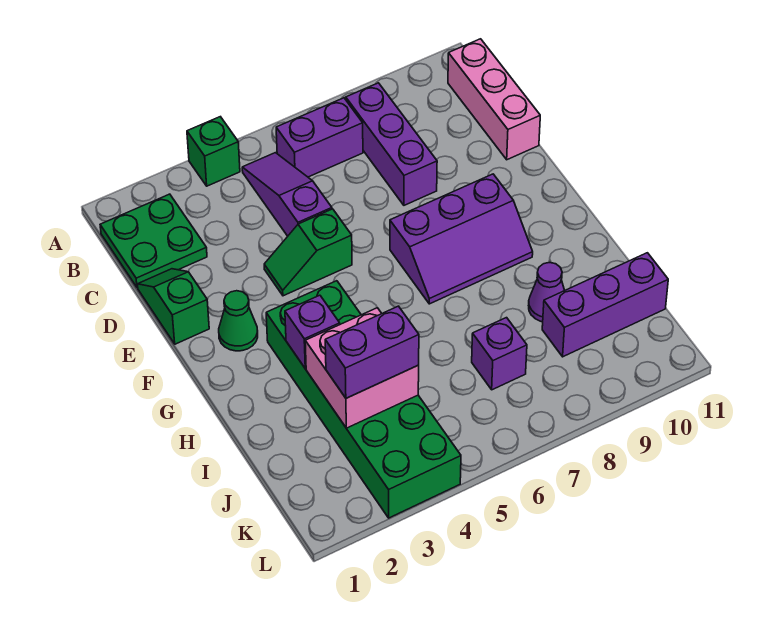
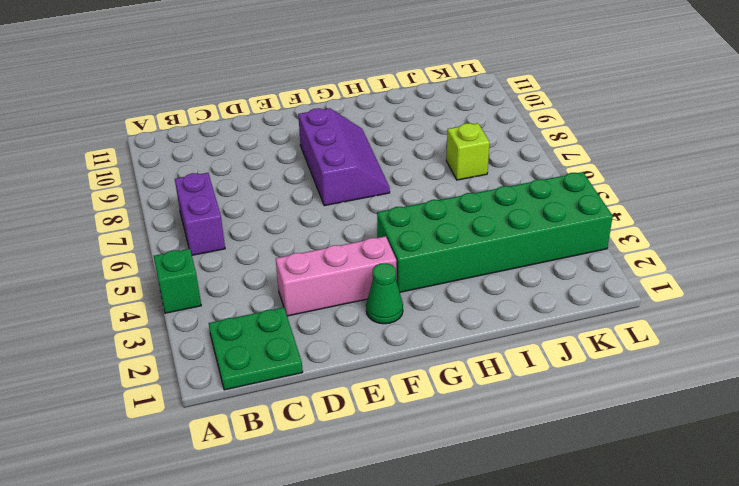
pink brick D3:F3 level 1 -> pink brick B11:D11 level 1
lime brick J7 level 1 -> purple brick J7 level 1
none -> purple slope B5:D5 level 1 top D
none -> purple brick B8:D8 level 1
none -> green slope D1:E1 level 1 top E

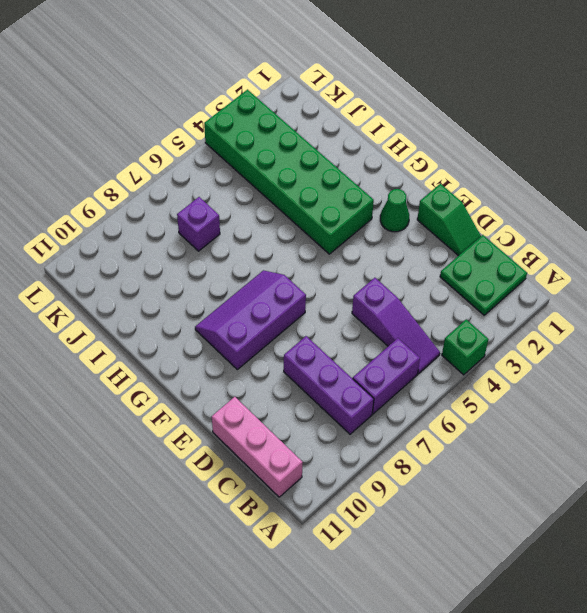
none -> green slope E4:E5 level 1 top 5
none -> purple cone I9 level 1
none -> purple brick J9:J11 level 1

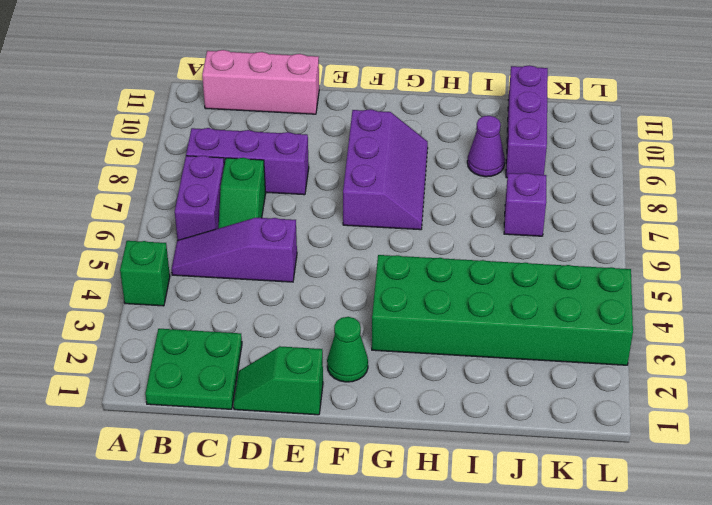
green slope C6:C7 level 1 top 7 -> green slope E4:E5 level 1 top 5
none -> purple brick H3 level 2
none -> pink brick I3:J4 level 2
none -> purple brick J3:J4 level 3

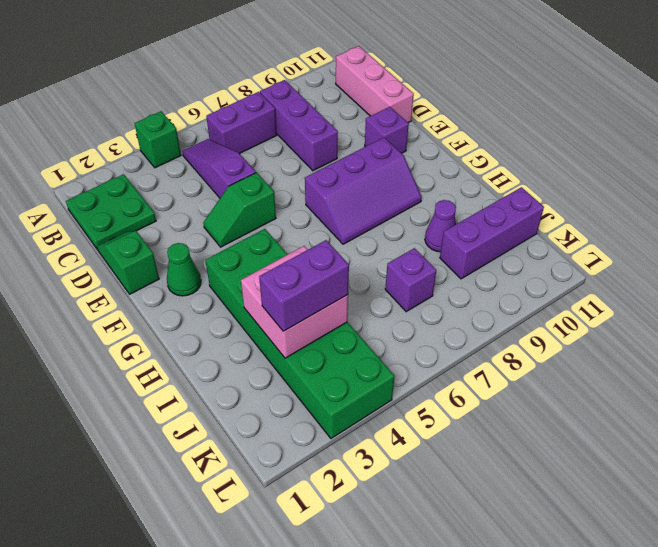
purple brick E10 level 1 -> purple brick H3 level 2

